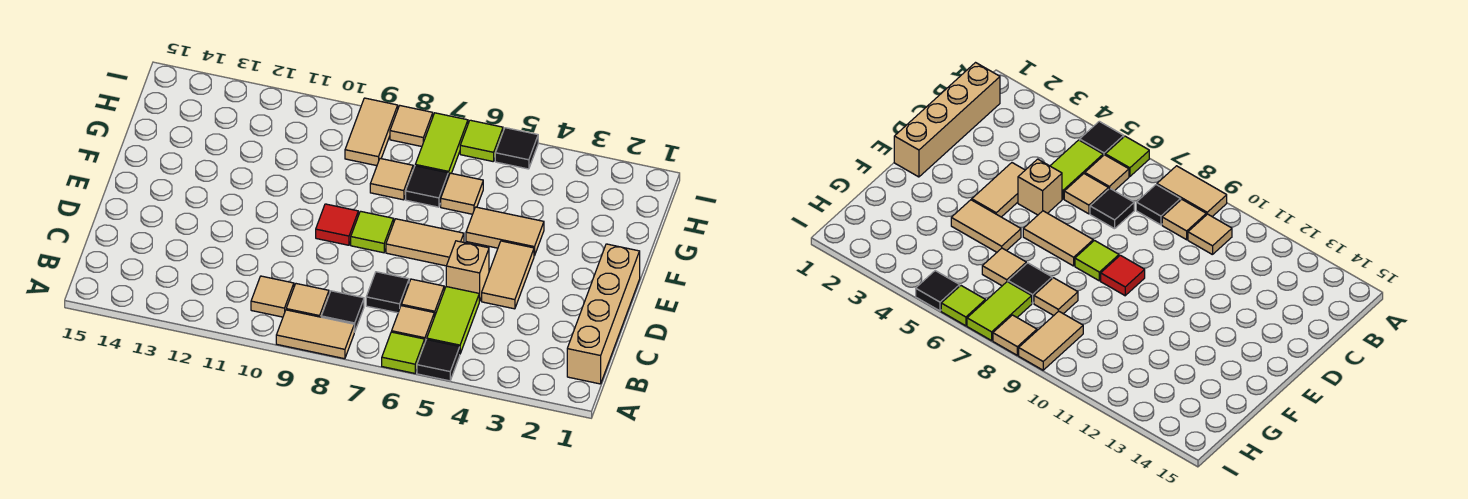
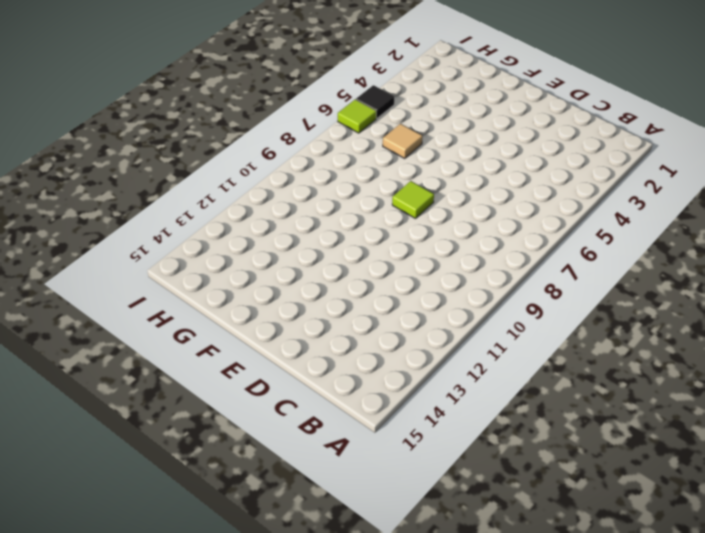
none -> black tile A5 level 1
none -> lime tile A6 level 1
none -> tan tile A8:A9 level 1

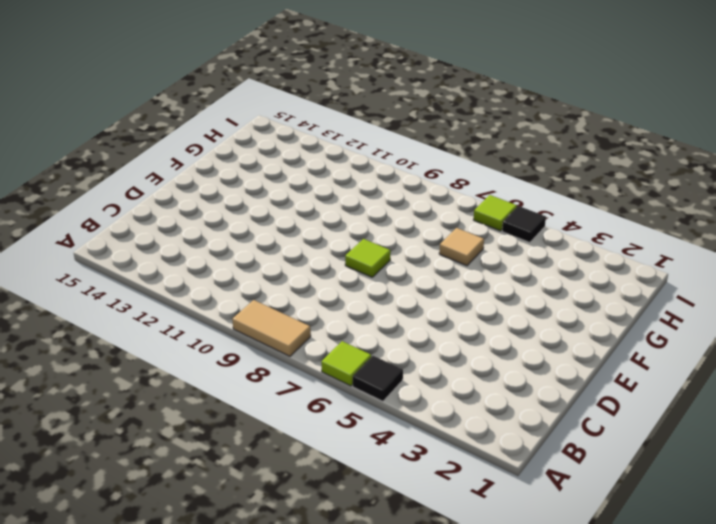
none -> tan brick B1:E1 level 1
none -> lime tile B5:C5 level 1
none -> tan tile B6 level 1

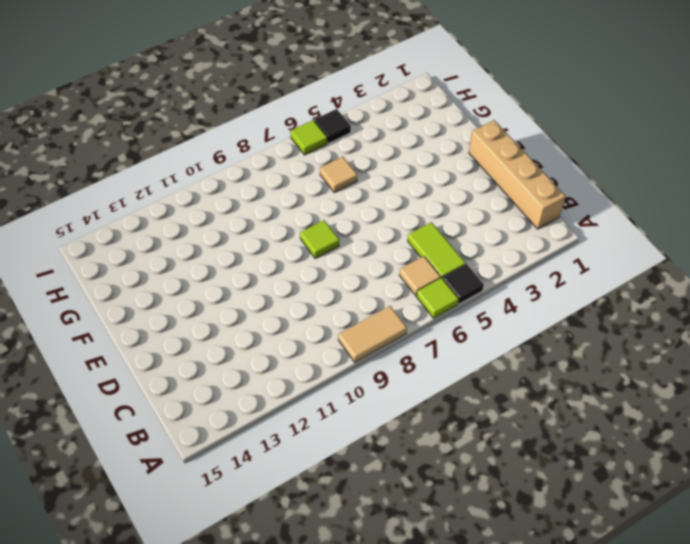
none -> black tile B8 level 1
none -> tan tile B9 level 1
none -> tan tile B10 level 1

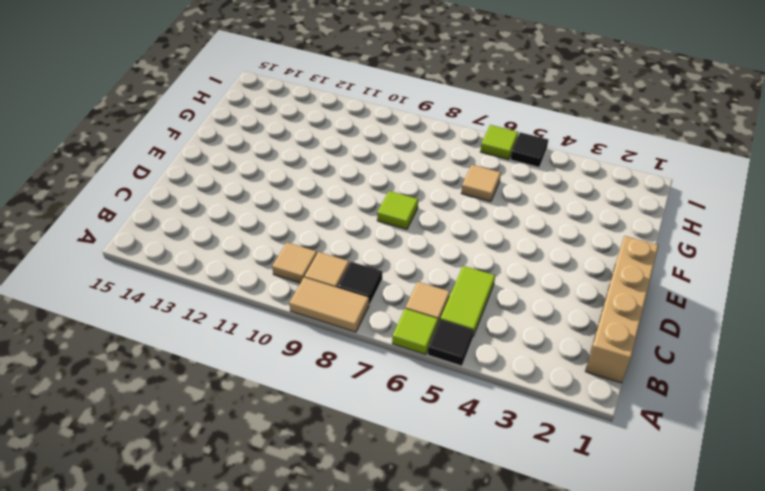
none -> tan tile C6 level 1
none -> black tile C7 level 1
none -> tan tile D4:E4 level 1

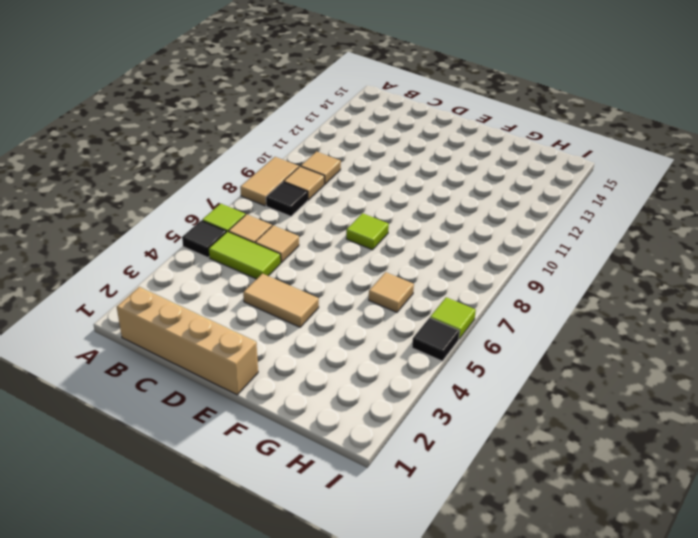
none -> black tile C7 level 1
none -> tan brick D5 level 1
none -> tan tile E6:E7 level 1

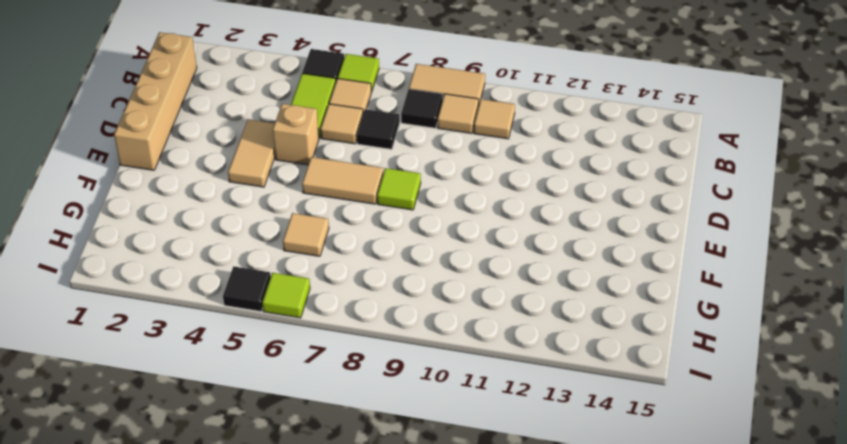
none -> red tile E9 level 1
none -> tan tile F4:F5 level 1
none -> black tile G7 level 1

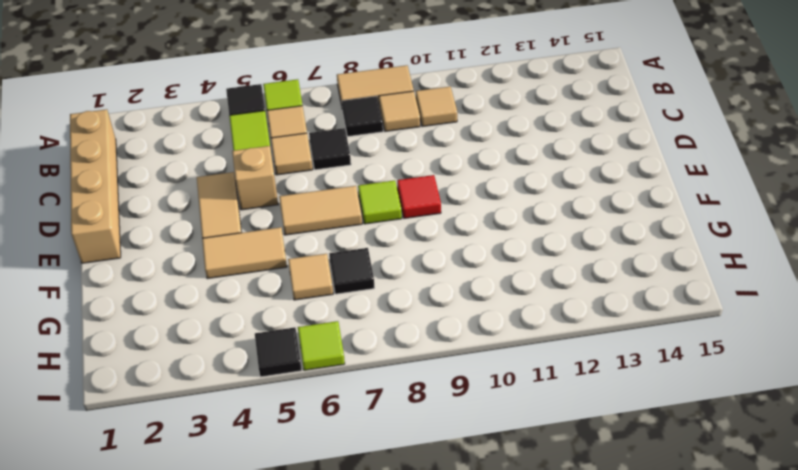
none -> tan tile G8 level 1
none -> lime tile H7:I7 level 1
none -> tan tile H9:I9 level 1

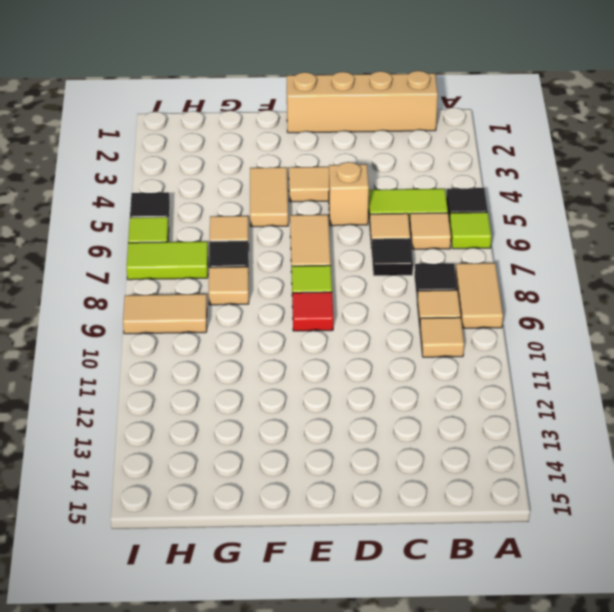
none -> tan tile I8 level 1

